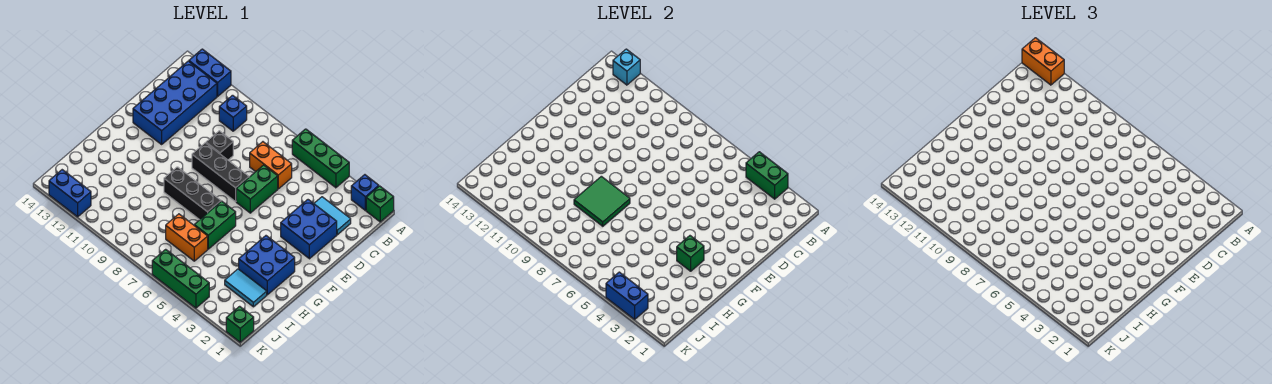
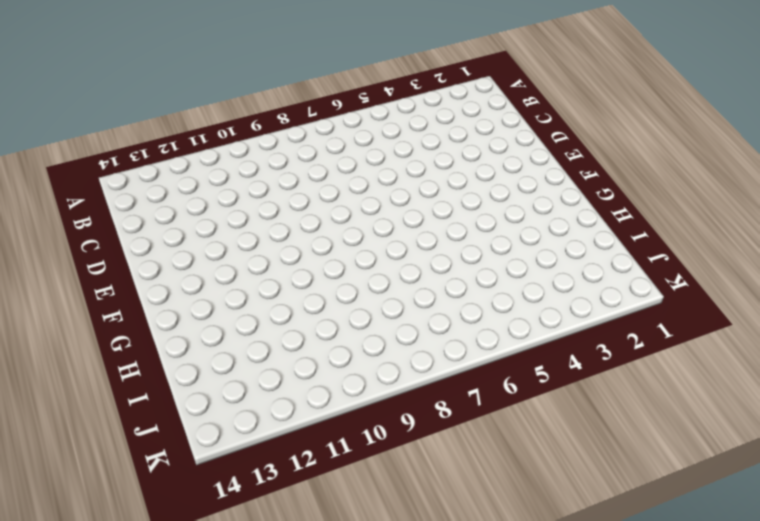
none -> green brick A1 level 1
none -> blue brick A2 level 1
none -> green brick A4:A6 level 1

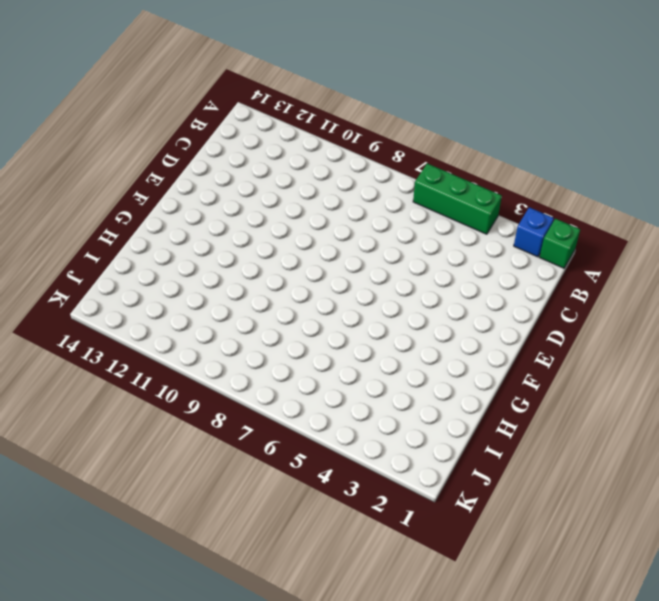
none -> blue brick A12:A13 level 1
none -> blue brick B10 level 1
none -> blue brick B12:E13 level 1

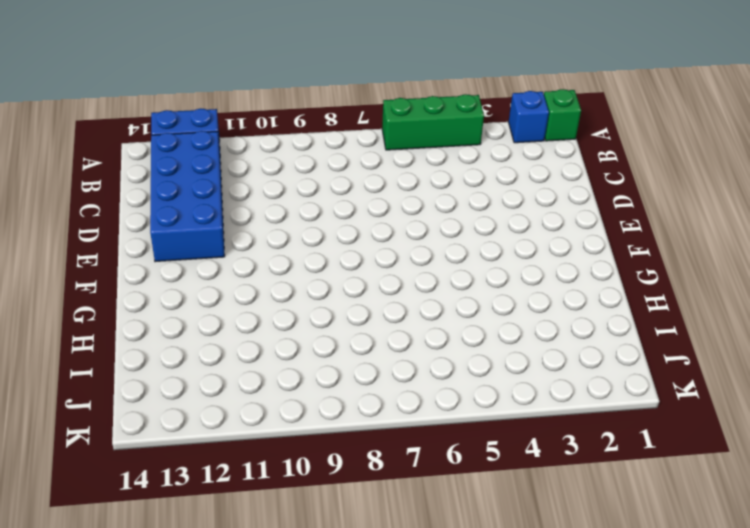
none -> blue brick B10 level 1
none -> cyan tile C2:C3 level 1
none -> orange brick C6:C7 level 1

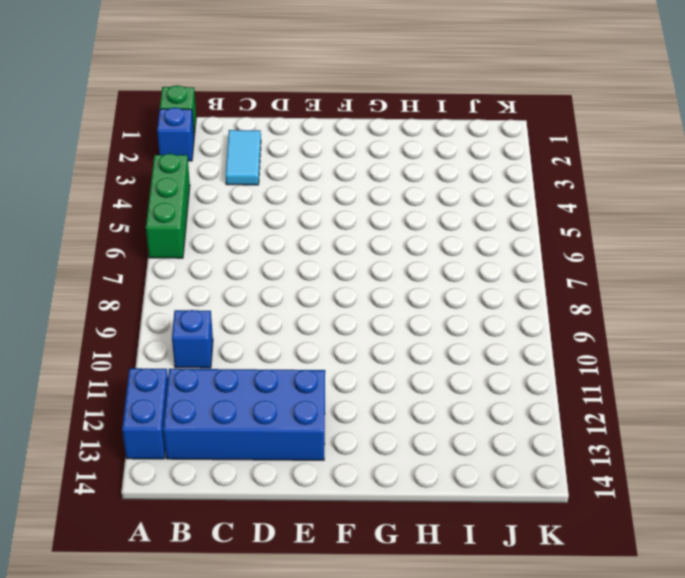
none -> orange brick C6:C7 level 1
none -> blue brick D2:E3 level 1
none -> green brick D6:E6 level 1

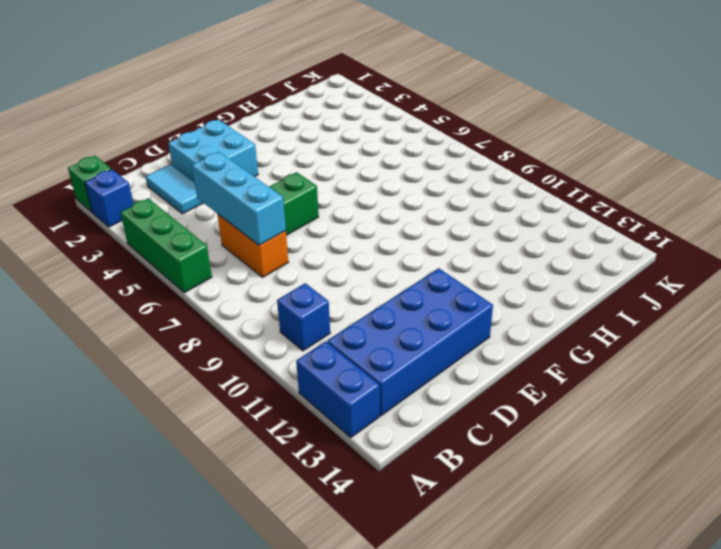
cyan brick C5:C7 level 2 -> none
cyan brick D2:E3 level 1 -> blue brick D2:E3 level 1
none -> black brick D9 level 1
none -> black brick E7:E9 level 1
none -> blue brick G2:H3 level 1

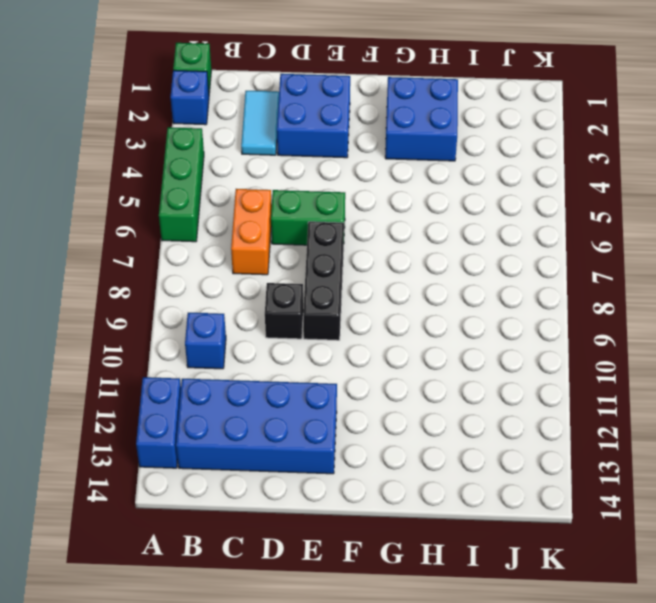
none -> green brick G6:H6 level 1
none -> black brick G7:G9 level 1
none -> cyan tile I2:I3 level 1

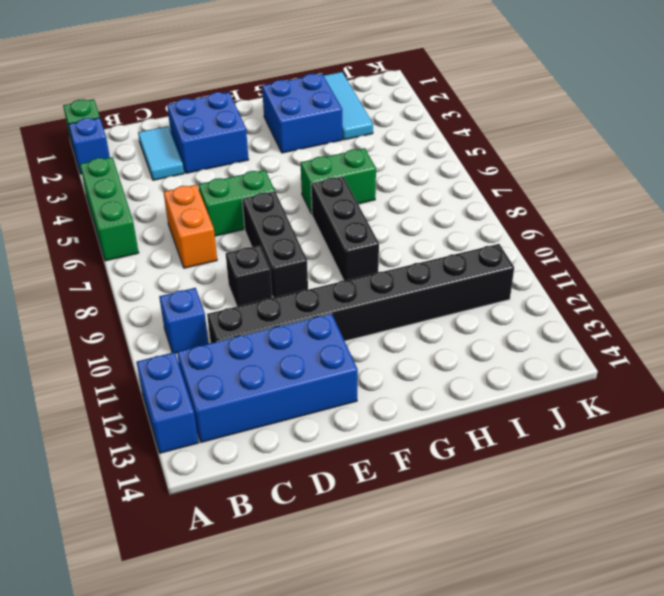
black brick C11:J11 level 1 -> none
cyan tile I1:I3 level 1 -> cyan tile I2:I3 level 1
none -> orange brick I6:I7 level 1
none -> green brick K1 level 1
none -> green brick K4:K6 level 1

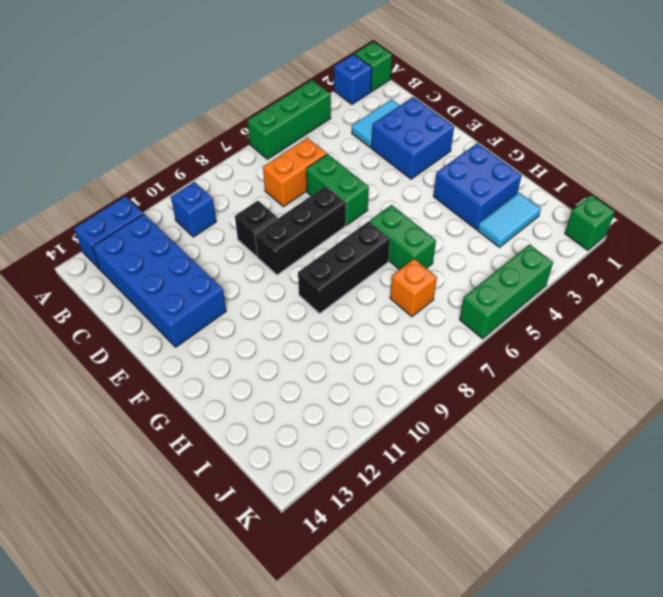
orange brick I7 level 1 -> orange brick I6:I7 level 1
none -> blue brick K12:K13 level 1
none -> green brick A3:A4 level 2
none -> cyan brick A13 level 2

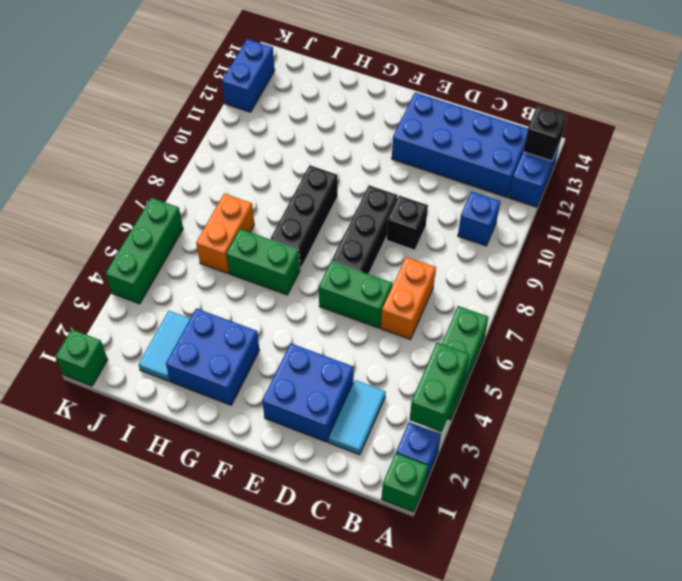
black brick A13 level 2 -> cyan brick A13 level 2
none -> green brick G3 level 2
none -> green tile G8:H9 level 2
none -> blue brick K3:K4 level 2

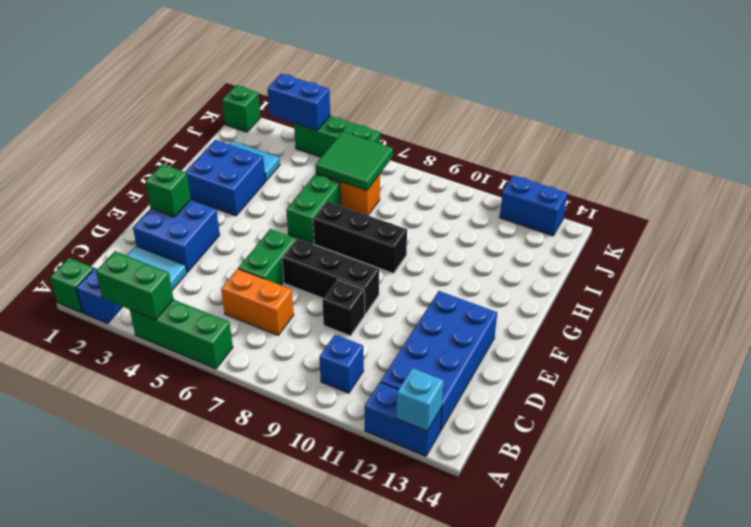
green brick E2 level 2 -> green brick G3 level 2
green tile I6:J7 level 2 -> green tile G8:H9 level 2
none -> orange brick A13:A14 level 3

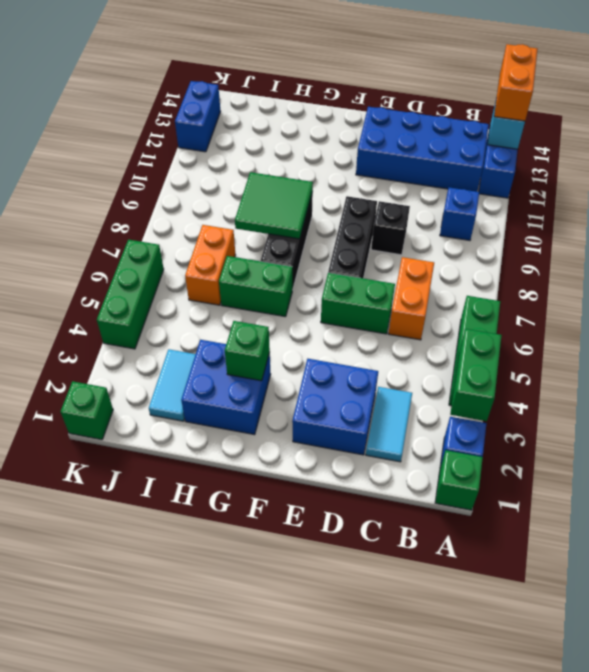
none -> blue brick K3:K4 level 2

